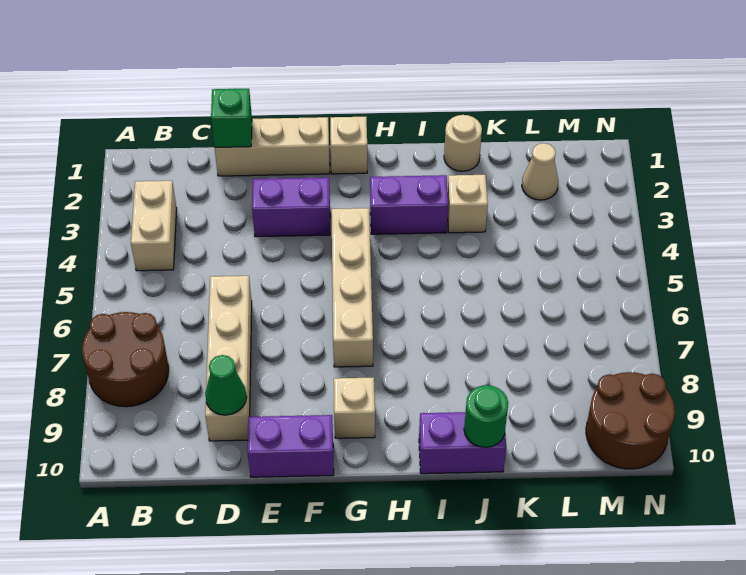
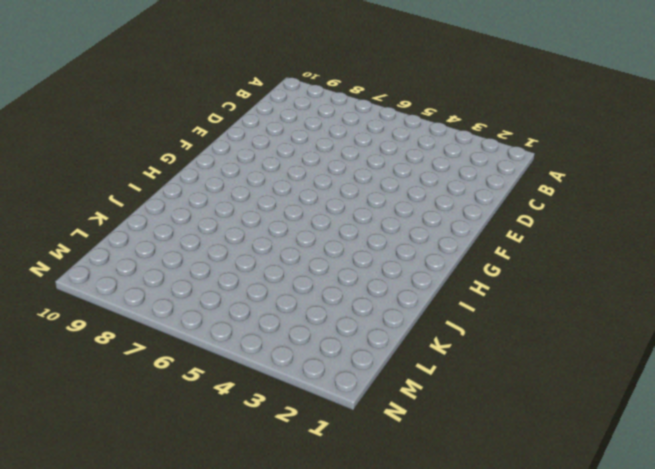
none -> brown round brick A7:B8 level 1
none -> tan brick B3:B4 level 1
none -> tan brick D1:F1 level 1

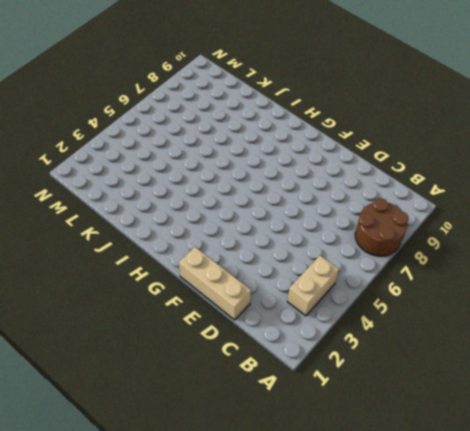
none -> tan brick D6:D9 level 1
none -> purple brick E3:F3 level 1
none -> purple brick E10:F10 level 1

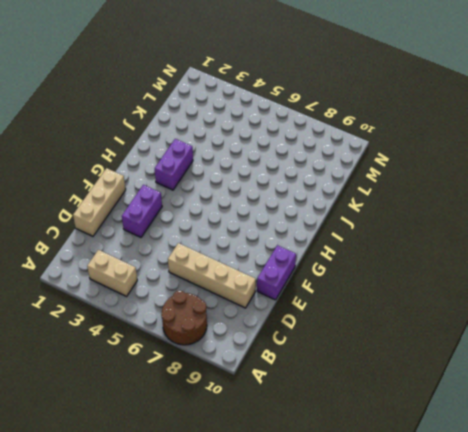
none -> tan brick G1 level 1
none -> tan brick G4:G7 level 1
none -> tan brick G9 level 1

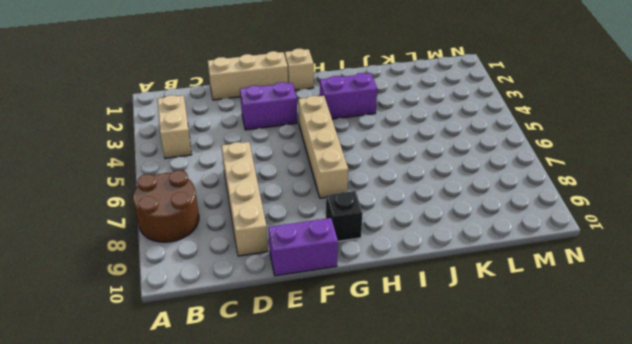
black brick G9 level 1 -> tan brick G9 level 1
none -> purple brick I10:J10 level 1
none -> tan round brick J1 level 1
none -> tan brick J3 level 1

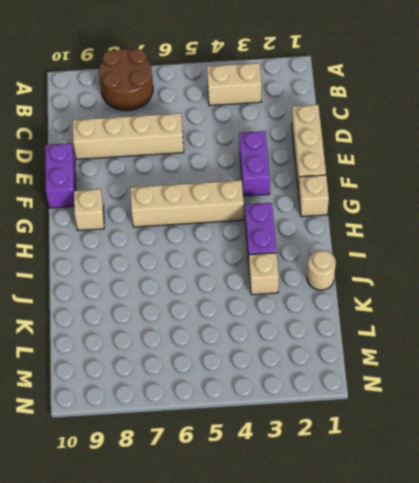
none -> purple brick I10:J10 level 1
none -> tan cone L2 level 1
none -> brown round brick M9:N10 level 1

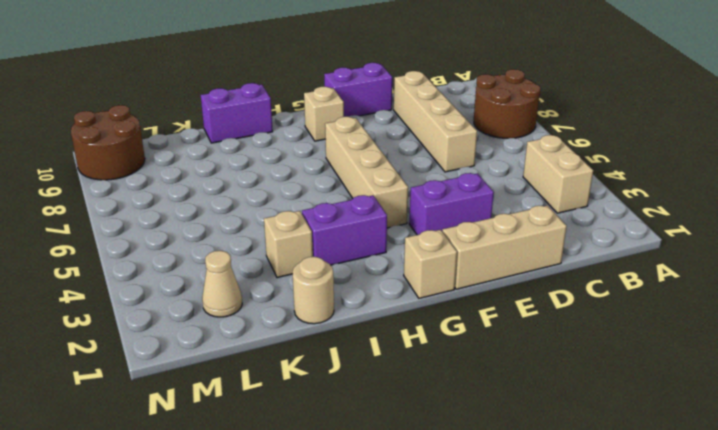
none -> green brick D1 level 2
none -> green cone D9 level 2
none -> green round brick J10 level 2

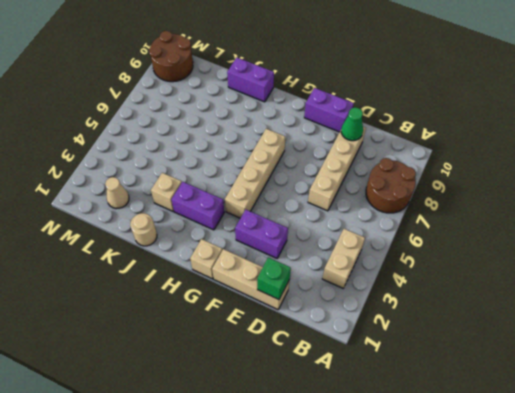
none -> tan brick G9 level 1
none -> green round brick J10 level 2

